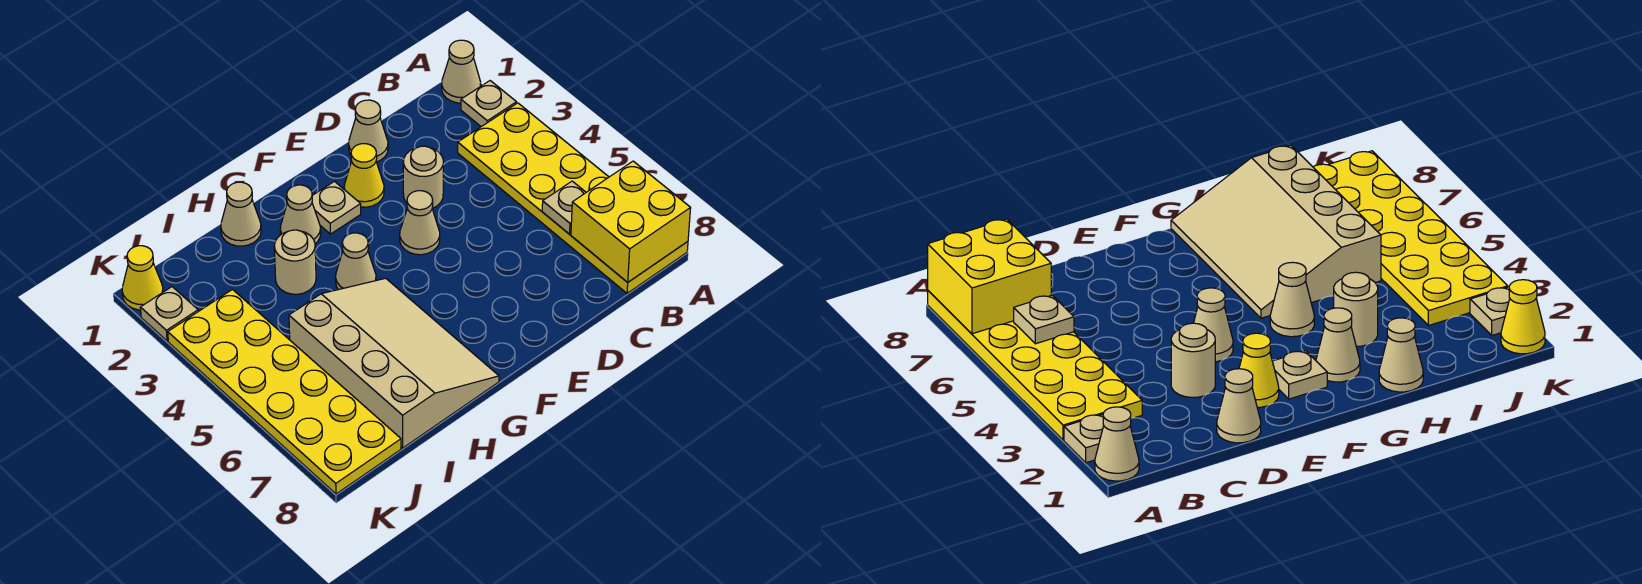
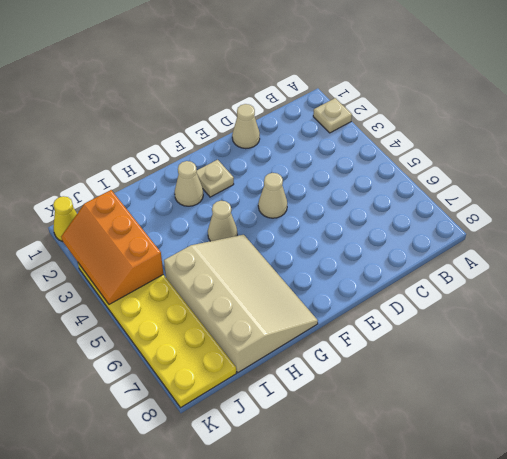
orange slope J2:K4 level 2 top J -> none
none -> tan cone A1 level 1
none -> yellow plate A3:B8 level 1
none -> tan round brick D3 level 1

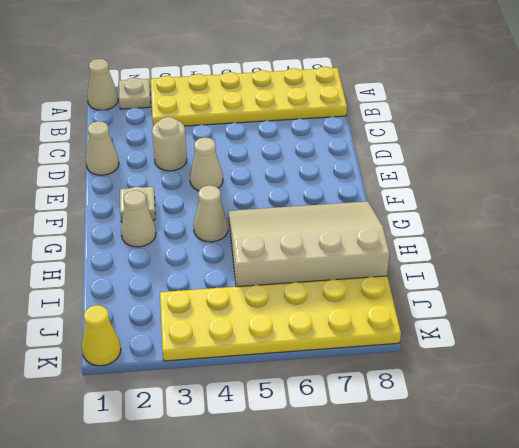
none -> yellow cone E2 level 1
none -> tan cone H1 level 1
none -> tan round brick H3 level 1

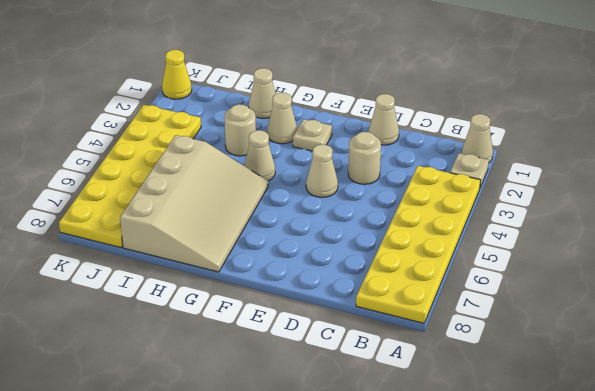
none -> yellow cone E2 level 1
none -> tan plate K2 level 1
none -> yellow brick A7:B8 level 2

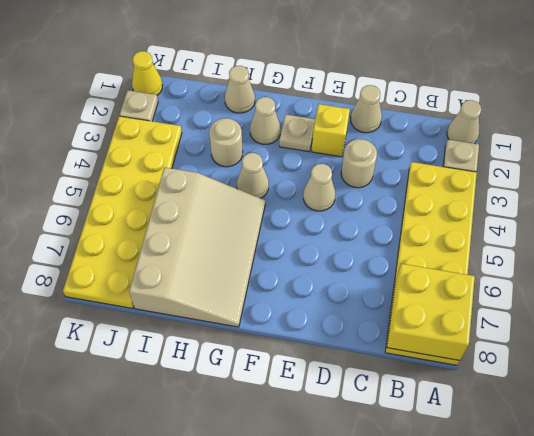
yellow brick E2 level 1 -> yellow cone E2 level 1
none -> tan plate B6 level 2

